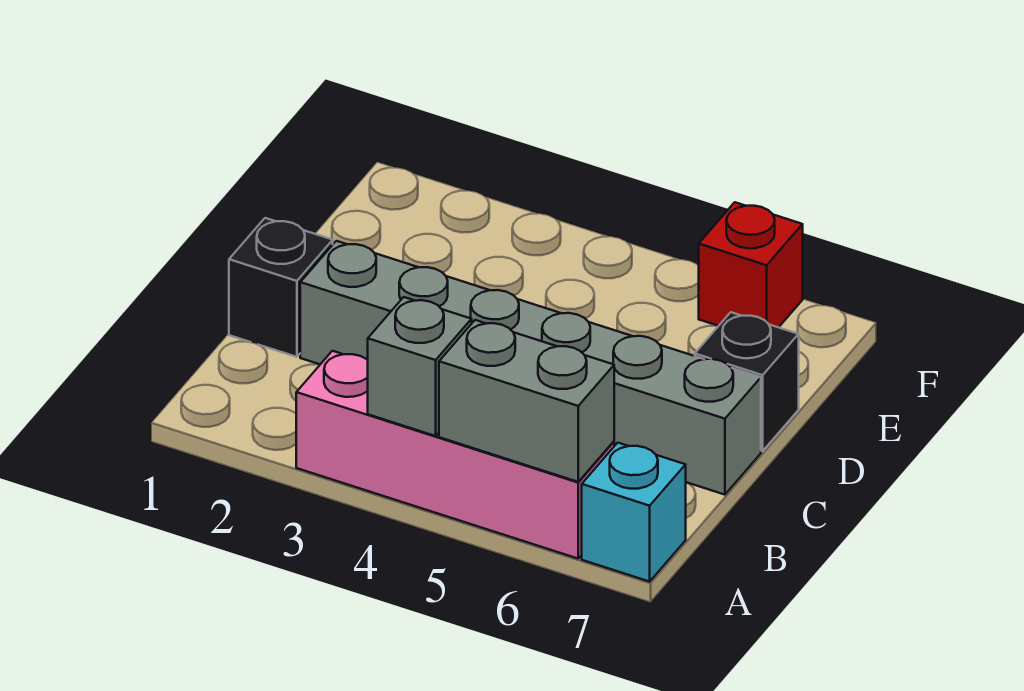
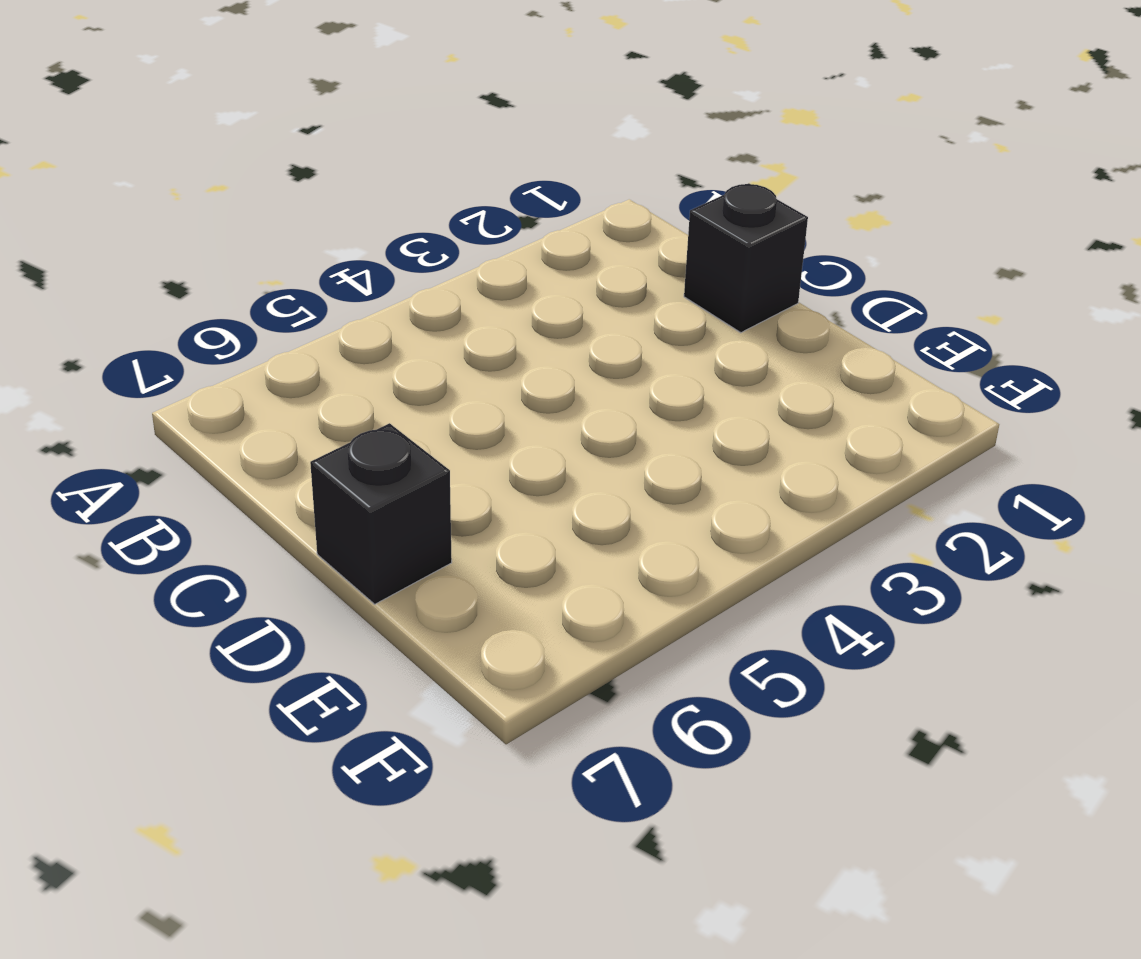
none -> pink brick A3:A6 level 1
none -> cyan brick A7 level 1

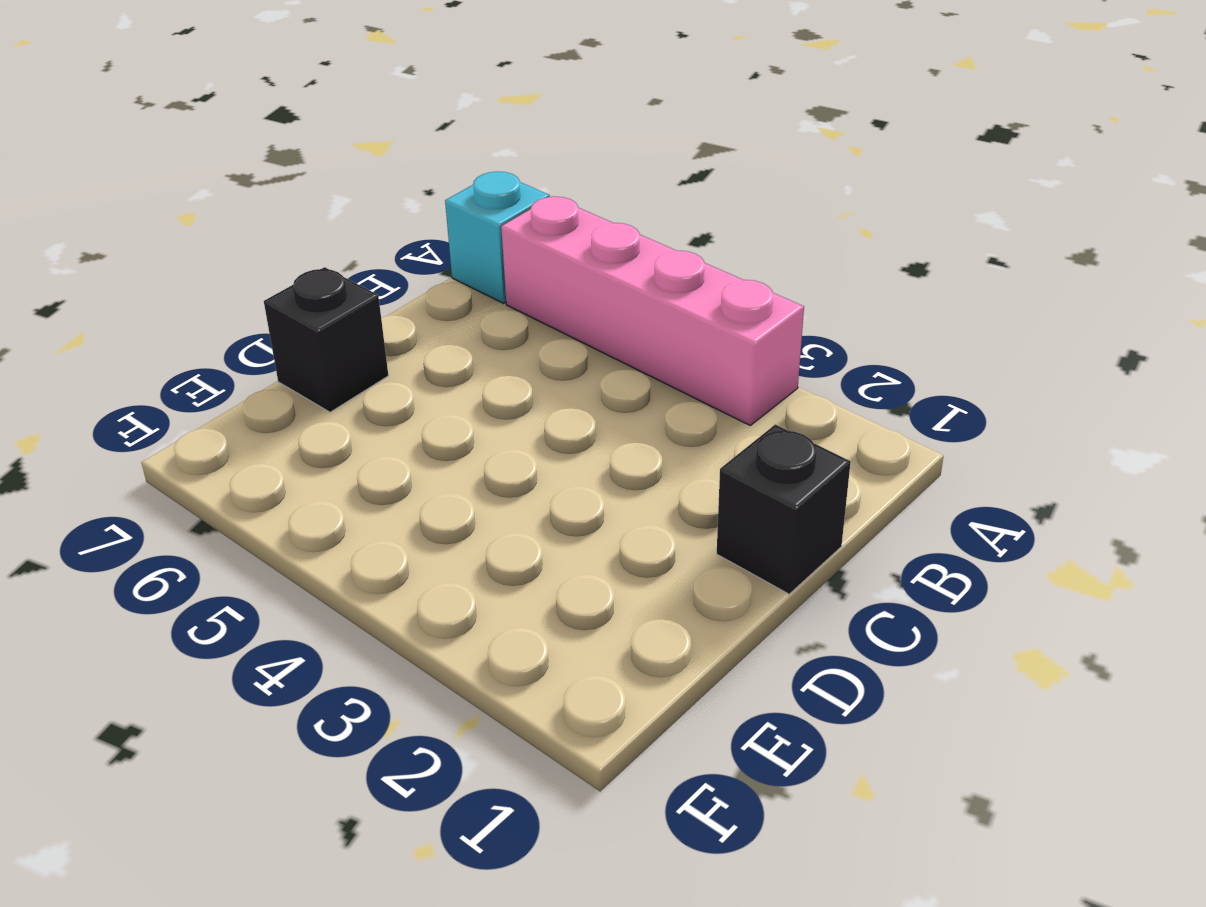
none -> grey brick C2:C7 level 1
none -> red brick F6 level 1

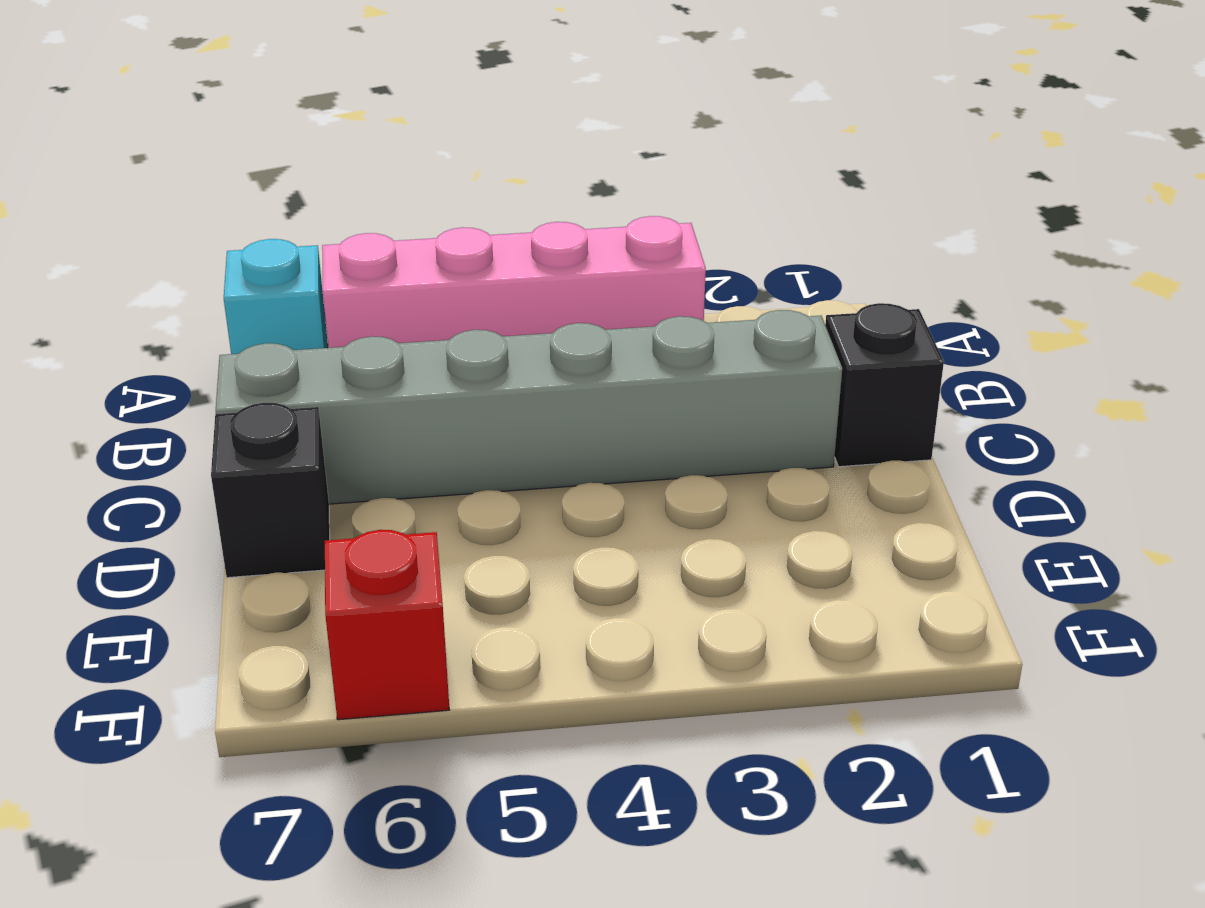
none -> grey brick A4 level 2
none -> grey brick A5:A6 level 2

